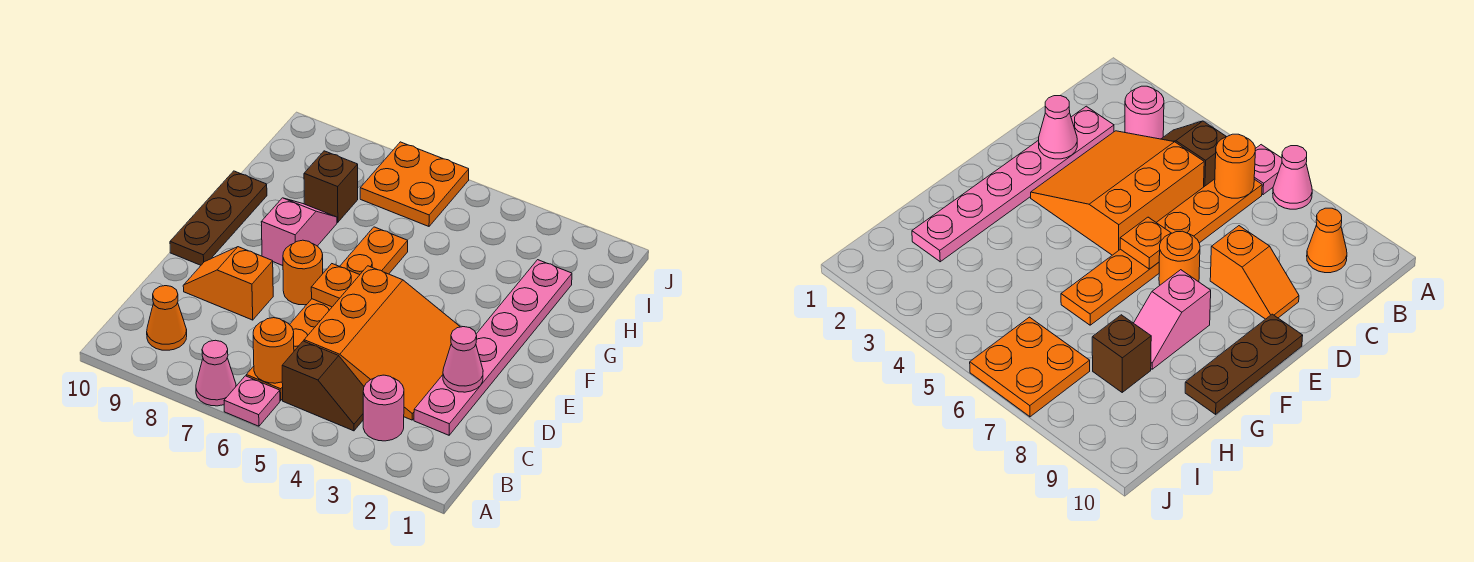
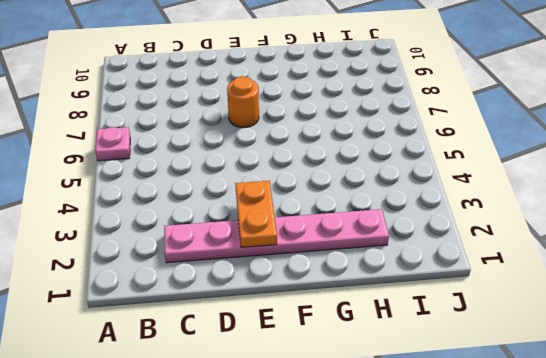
orange plate E2:E3 level 2 -> none
none -> pink cone A7 level 1
none -> pink round brick B3 level 1
none -> brown slope B4:B5 level 1 top 5

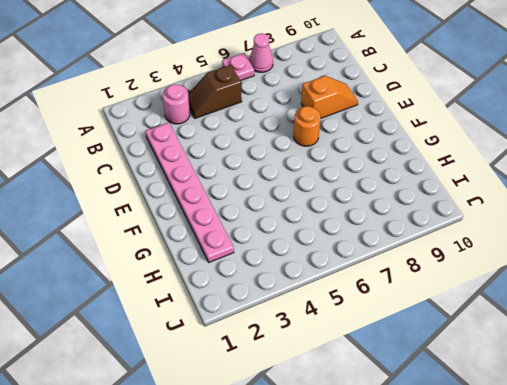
none -> orange plate B6:G6 level 1
none -> orange cone B9 level 1
none -> orange slope C3:E5 level 1 top 5

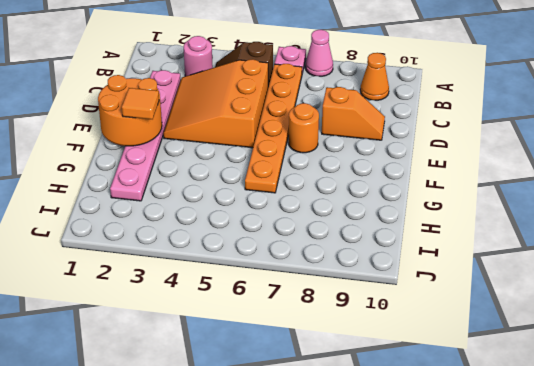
orange round brick E1:F2 level 2 -> none
orange tile F2 level 3 -> none
none -> brown plate E10:G10 level 1
none -> pink slope F8:G8 level 1 top F
none -> brown brick H8 level 1

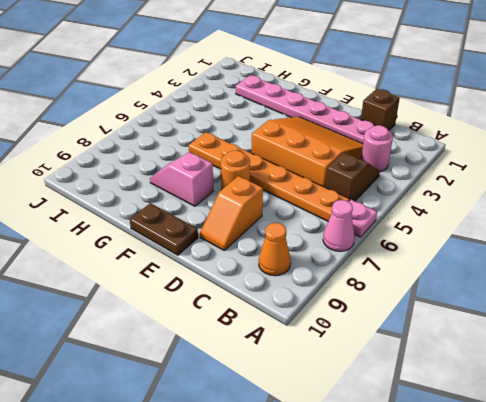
brown brick C1 level 1 -> brown brick H8 level 1
brown plate E10:F10 level 1 -> brown plate E10:G10 level 1
none -> orange plate I6:J7 level 1
none -> orange round brick B6 level 2
none -> pink cone D2 level 2

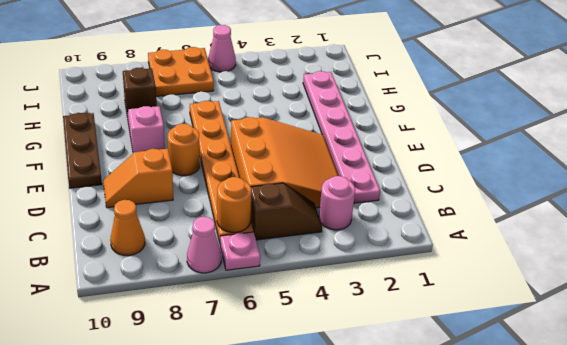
pink cone J5 level 1 -> pink cone D2 level 2
none -> orange plate E6 level 2

